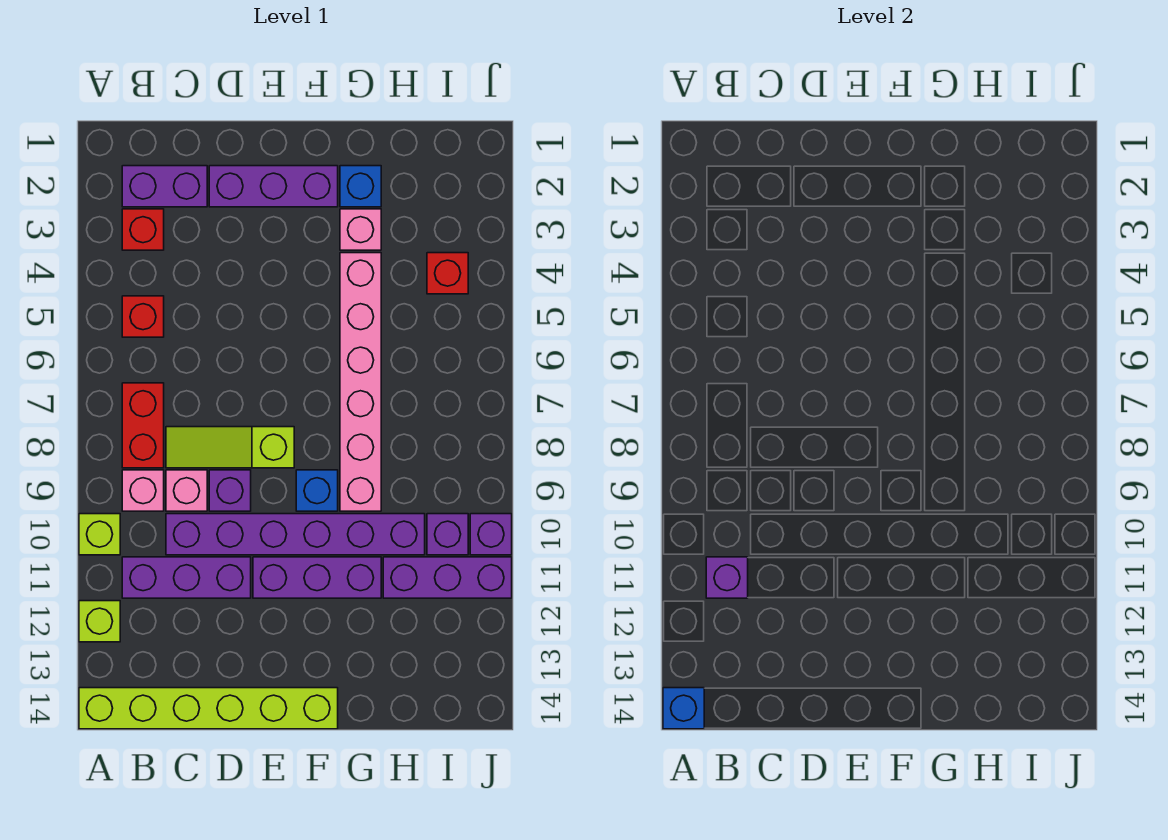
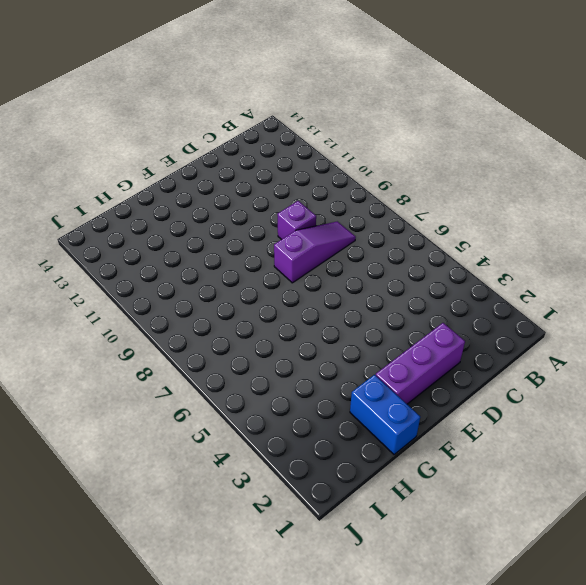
purple slope C8:E8 level 1 top E -> lime slope C8:E8 level 1 top E
blue brick G1:G2 level 1 -> blue brick G2 level 1
none -> lime brick A10 level 1
none -> lime brick A12 level 1
none -> lime brick A14:F14 level 1

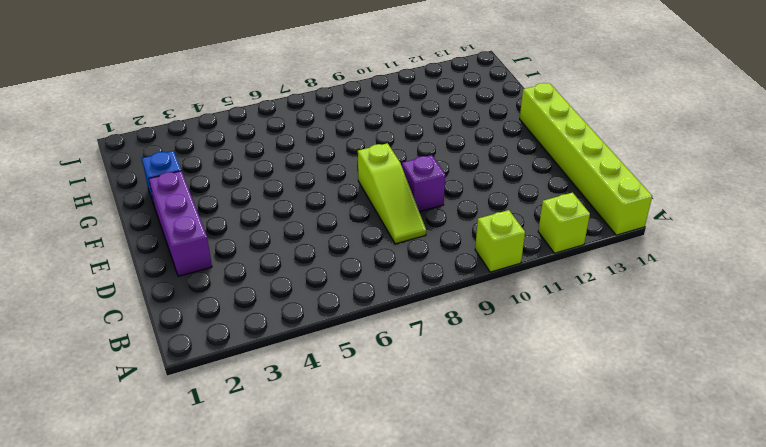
none -> purple brick B2:C2 level 1
none -> red brick B3 level 1
none -> red brick B5 level 1

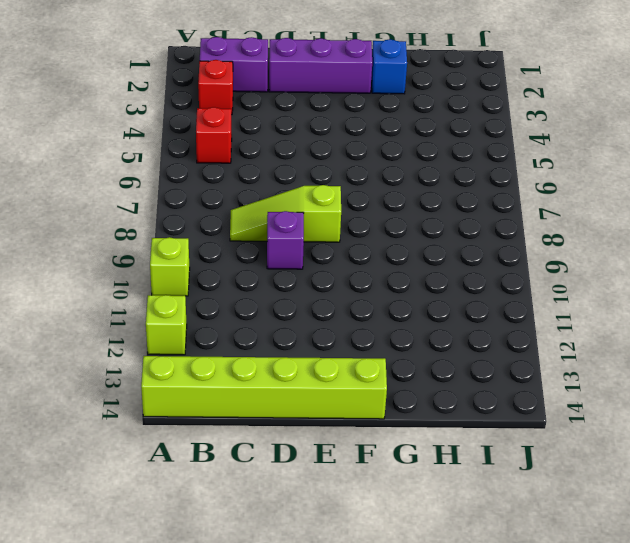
none -> red brick B7:B8 level 1
none -> pink brick B9 level 1
none -> purple brick B11:D11 level 1

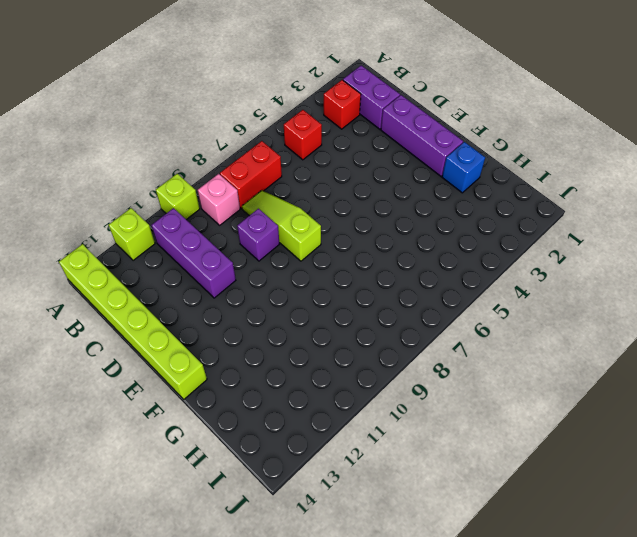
none -> pink brick C9 level 1
none -> purple brick C10:H10 level 1
none -> purple brick E11:G11 level 1

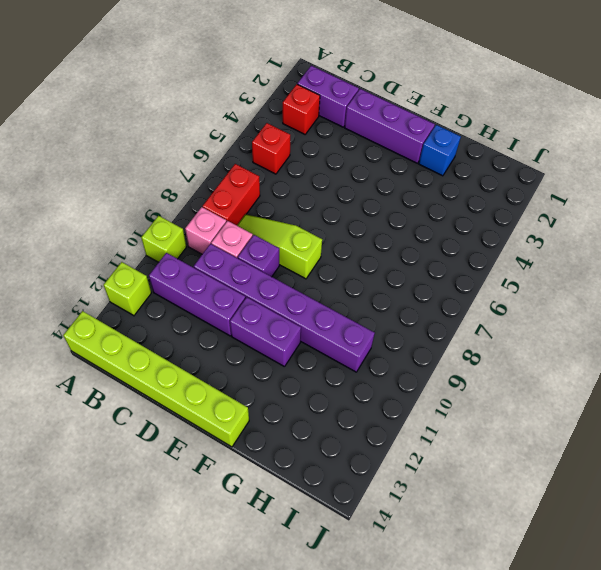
purple brick E11:F11 level 1 -> purple brick E11:G11 level 1
none -> blue brick F9 level 1
none -> pink brick G3 level 1
none -> pink brick G4:G9 level 1

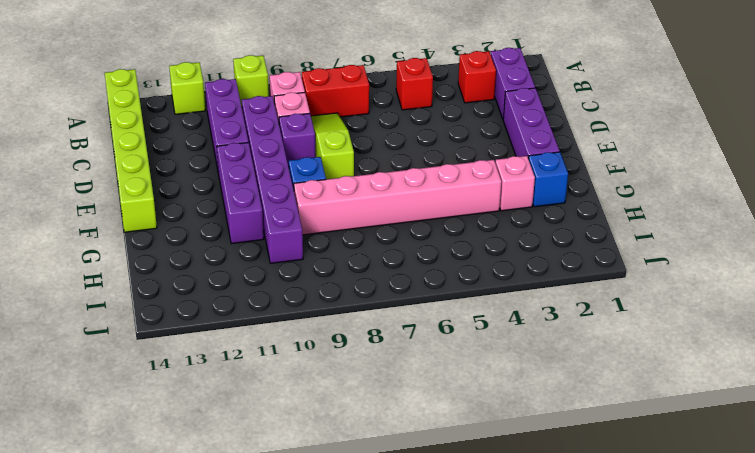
none -> purple brick H11:J11 level 1
none -> red brick I4 level 1
none -> purple brick I10 level 1

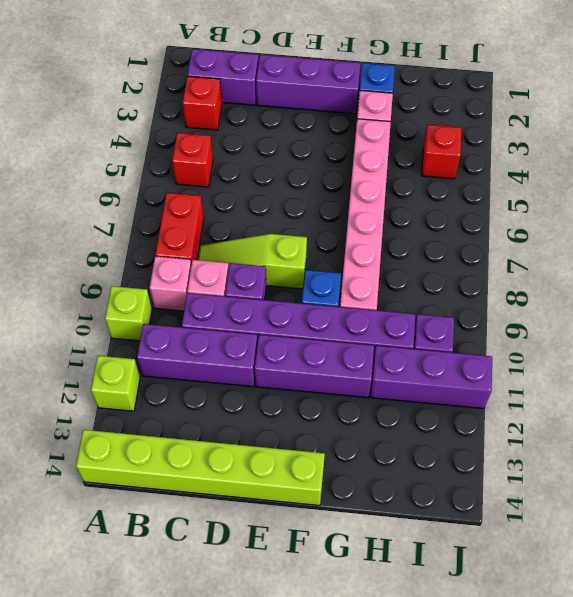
none -> purple brick J10 level 1
none -> blue brick A14 level 2
none -> purple brick B11 level 2

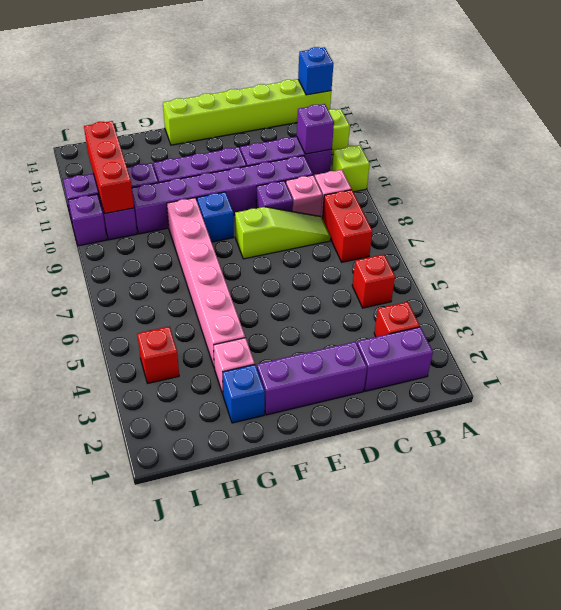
red brick I10:I12 level 2 -> none

